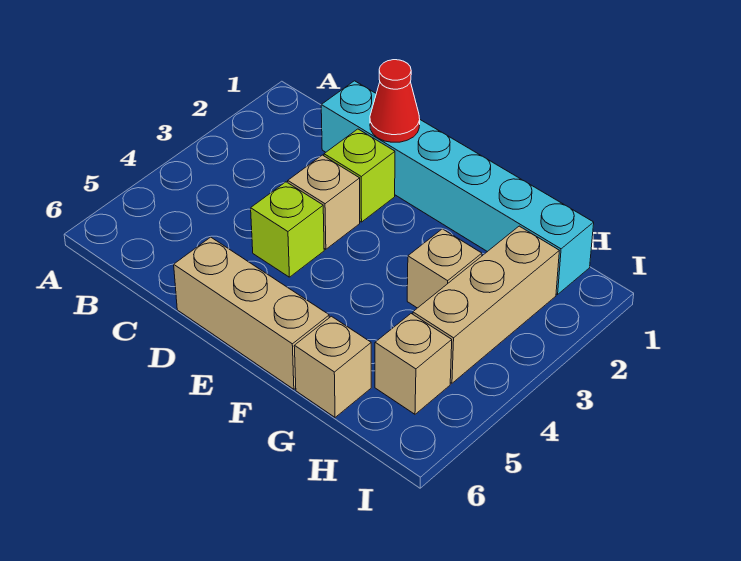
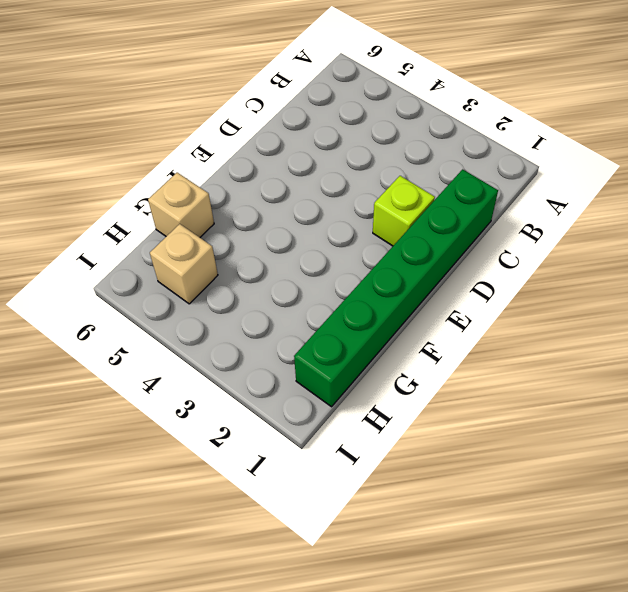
green brick C1:H1 level 1 -> cyan brick C1:H1 level 1
none -> tan brick D3 level 1
none -> lime brick D4 level 1

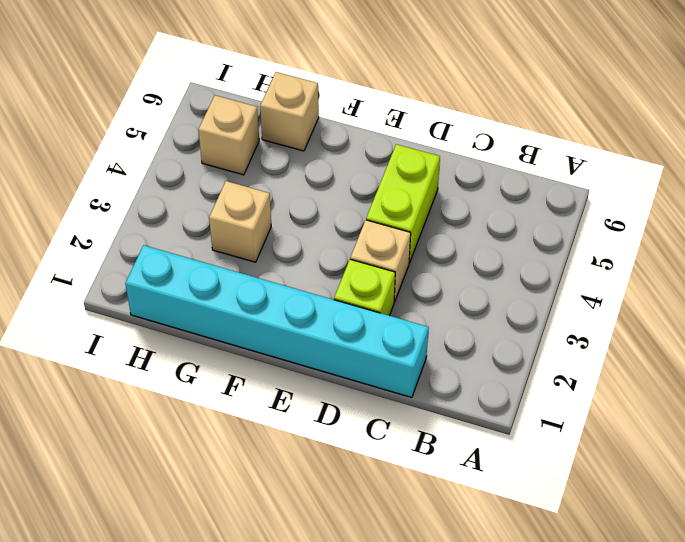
lime brick D4:D5 level 1 -> lime brick D4 level 1
none -> tan brick D6:F6 level 1
none -> tan brick H2:H4 level 1

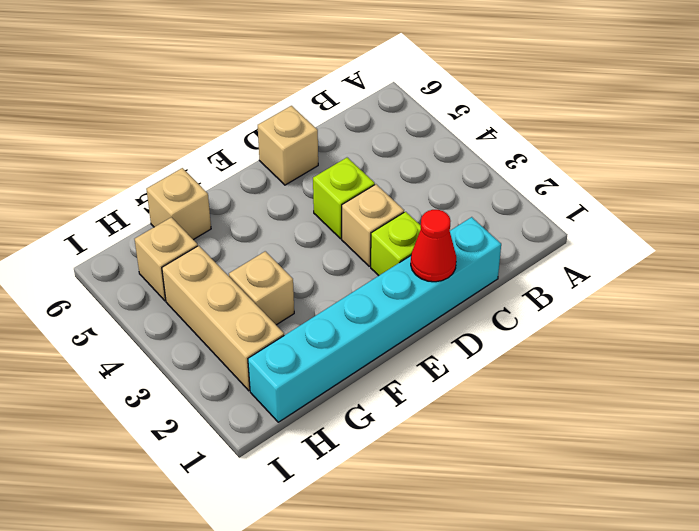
tan brick D6 level 1 -> tan brick D6:F6 level 1

